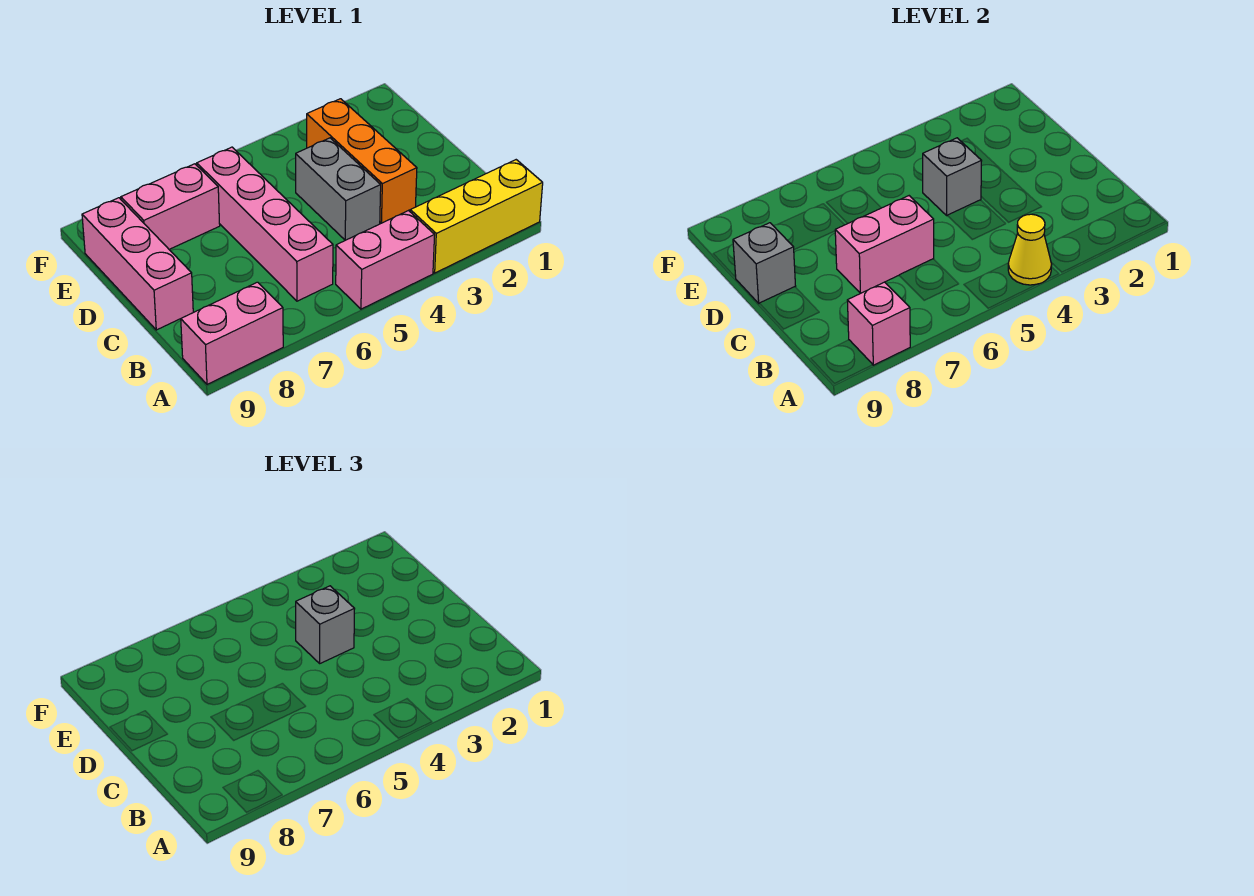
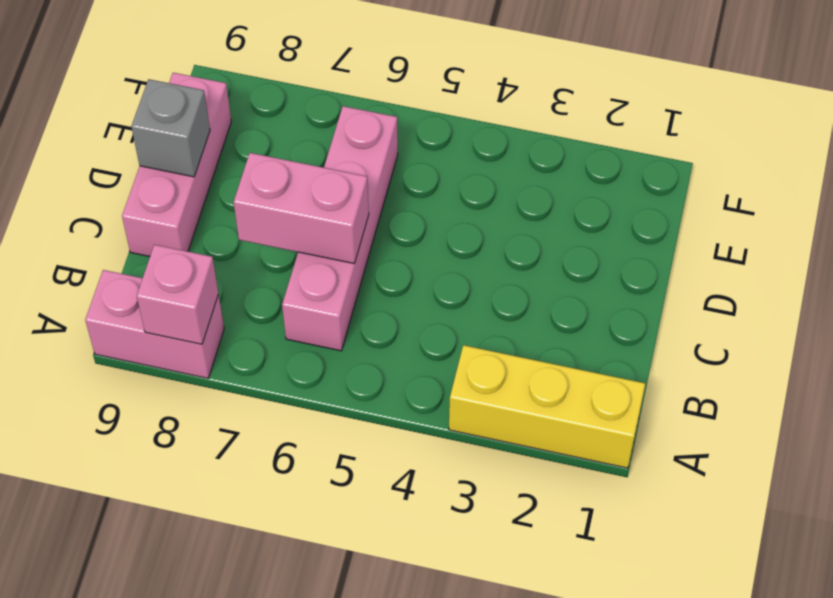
none -> pink brick A4:A5 level 1
none -> orange brick C3:E3 level 1
none -> grey brick C4:D4 level 1

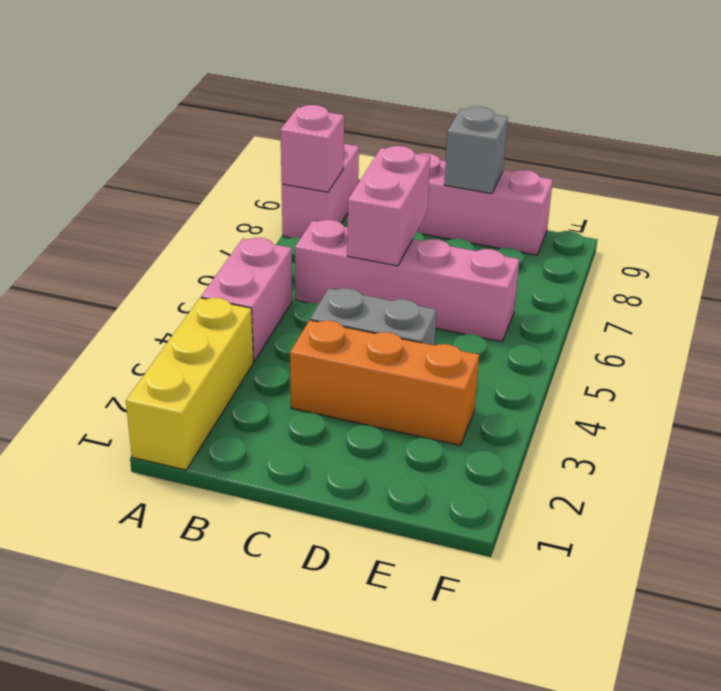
none -> pink brick E7:E8 level 1
none -> yellow cone A4 level 2
none -> grey brick D4 level 2

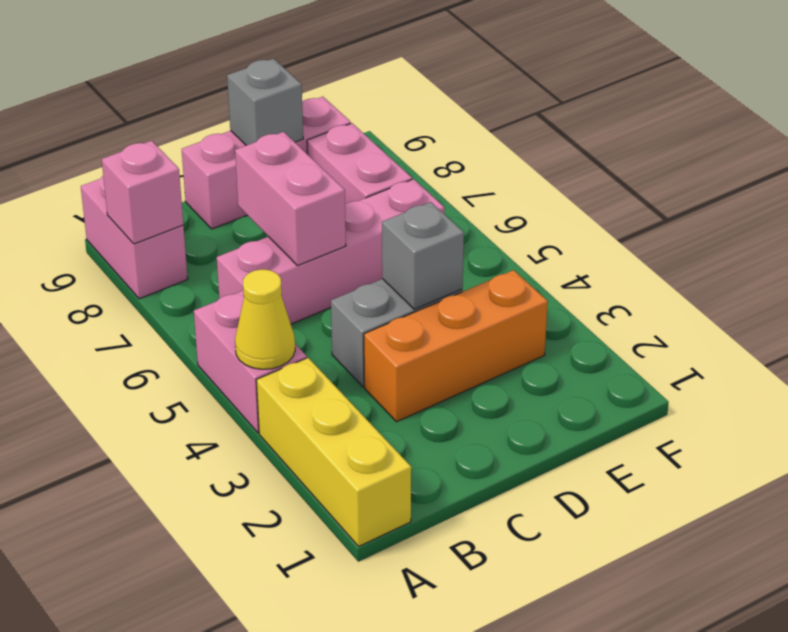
none -> grey brick D4 level 3

